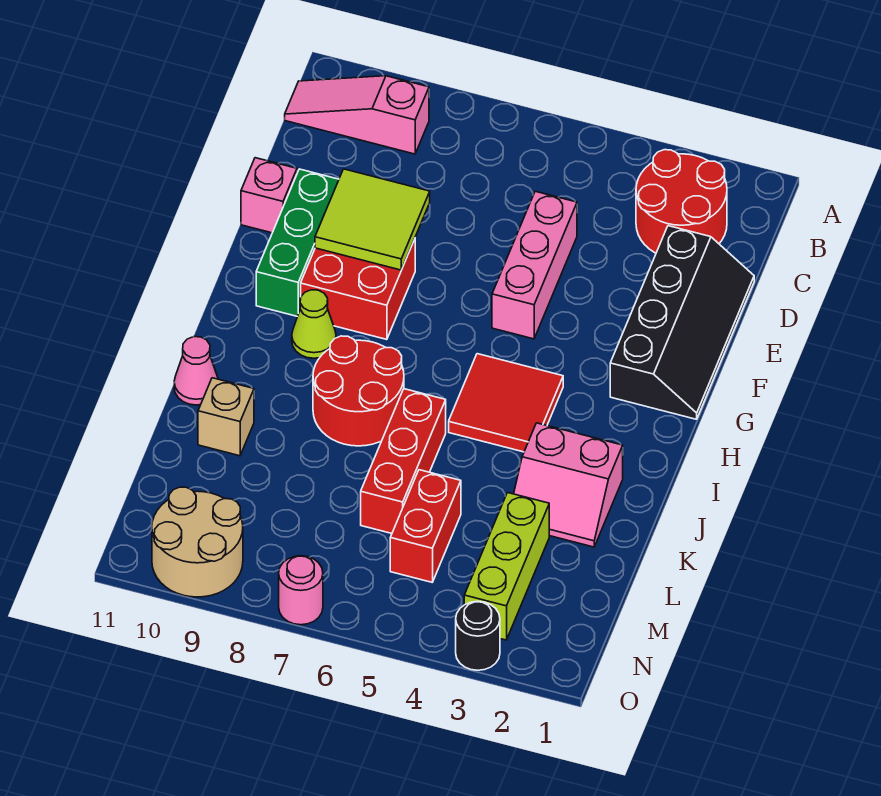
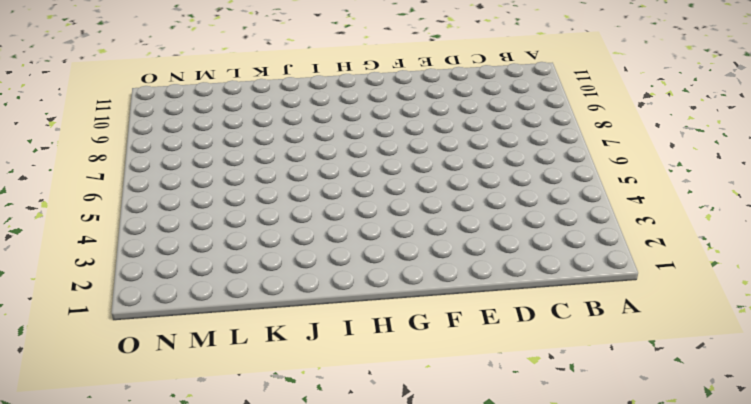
none -> red round brick B2:C3 level 1
none -> pink slope B9:B11 level 1 top 9
none -> black slope D1:G2 level 1 top 2

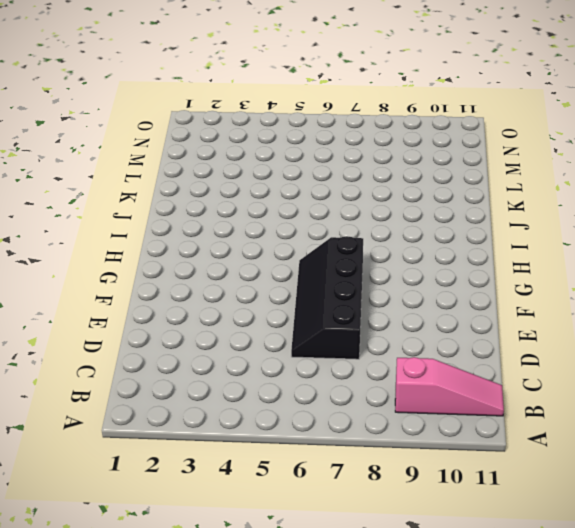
black slope D6:G7 level 1 top 7 -> black slope D1:G2 level 1 top 2
none -> red round brick B2:C3 level 1
none -> pink brick D5:F5 level 1
none -> green brick E10:G10 level 1

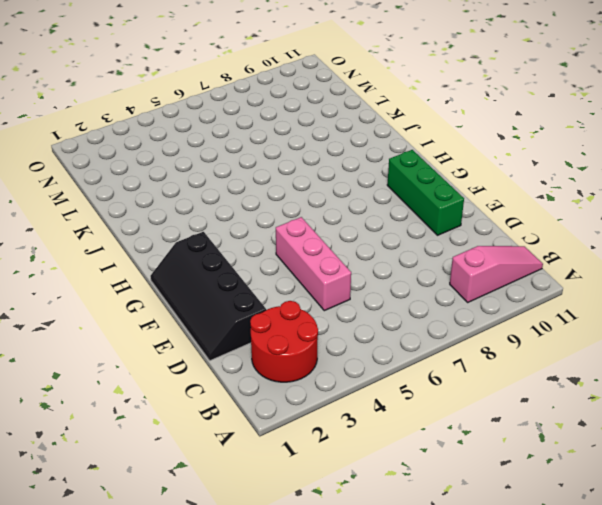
none -> pink brick E11 level 1
none -> red brick F8:G9 level 1
none -> red tile H4:I5 level 1

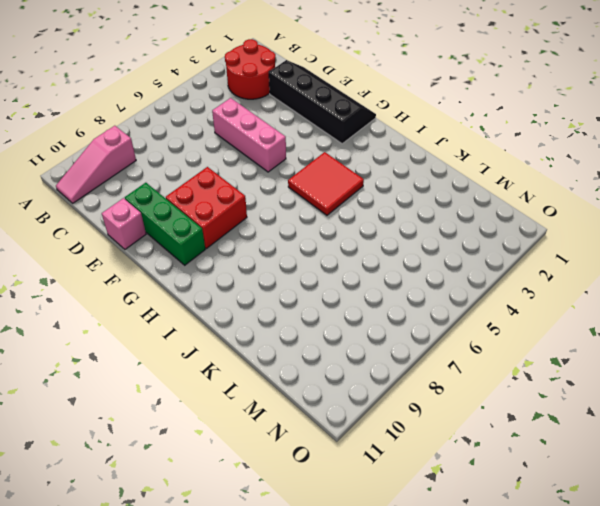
none -> lime cone H9 level 1
none -> red round brick I7:J8 level 1
none -> pink slope J2:K3 level 1 top J

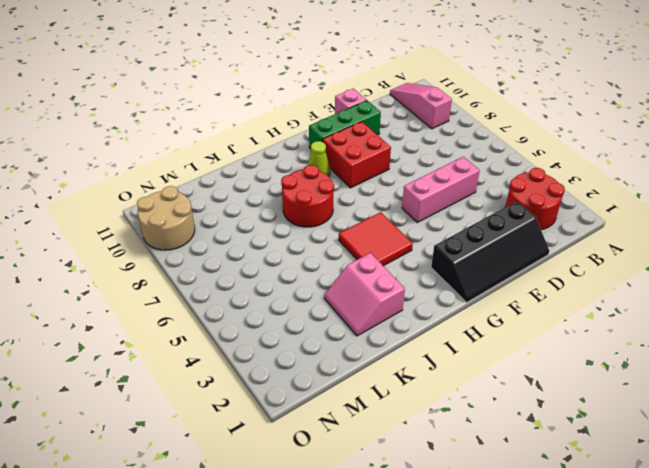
none -> red brick J6:L6 level 1
none -> pink cone J11 level 1
none -> tan brick K10 level 1

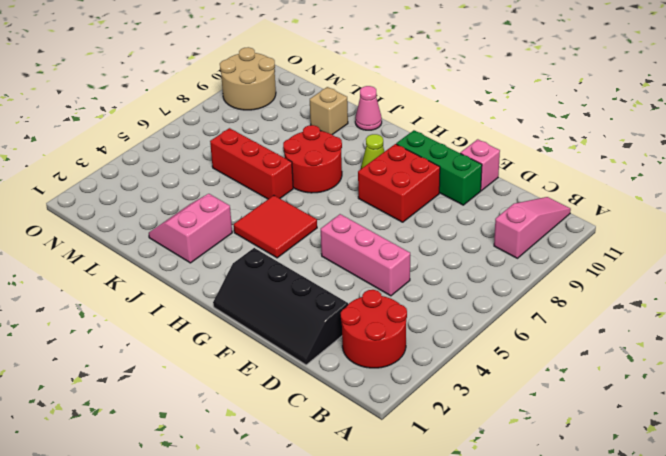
none -> lime brick L3:N3 level 1
none -> red brick L5:M5 level 1
none -> black round brick O3 level 1

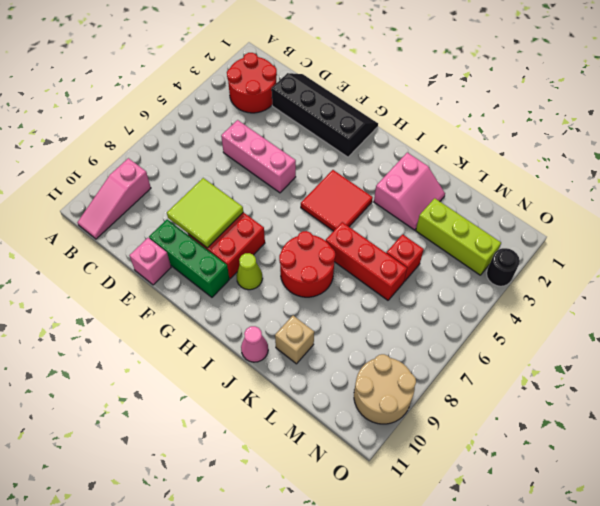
red brick L5 level 1 -> red brick L5:M5 level 1
none -> pink round brick O7 level 1

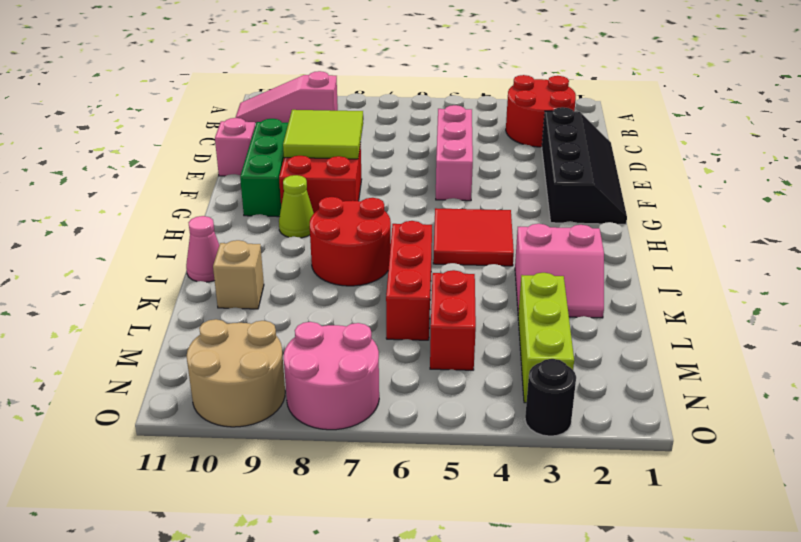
pink round brick N7:O8 level 1 -> pink round brick O7 level 1

